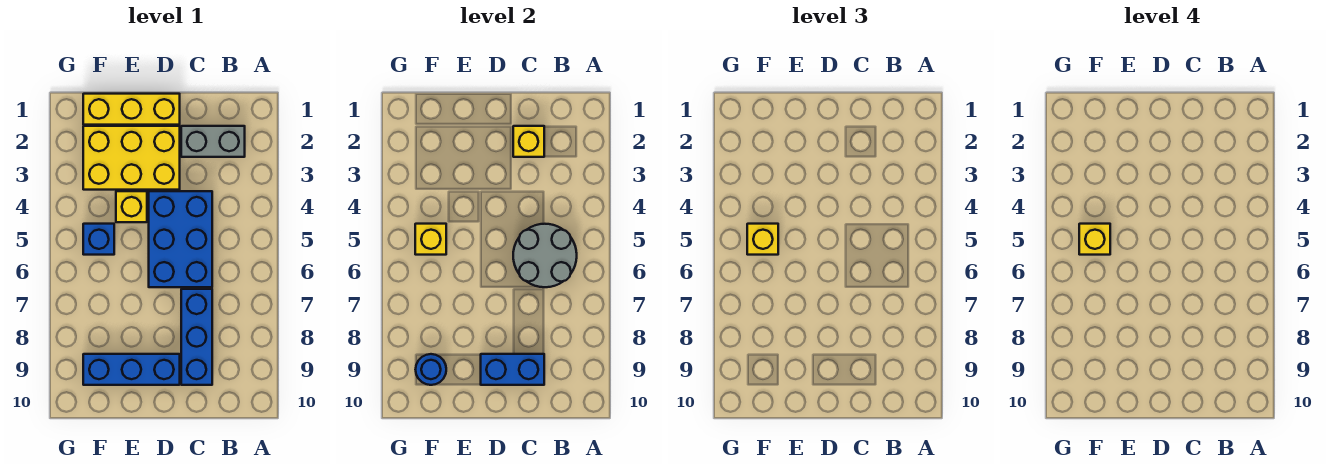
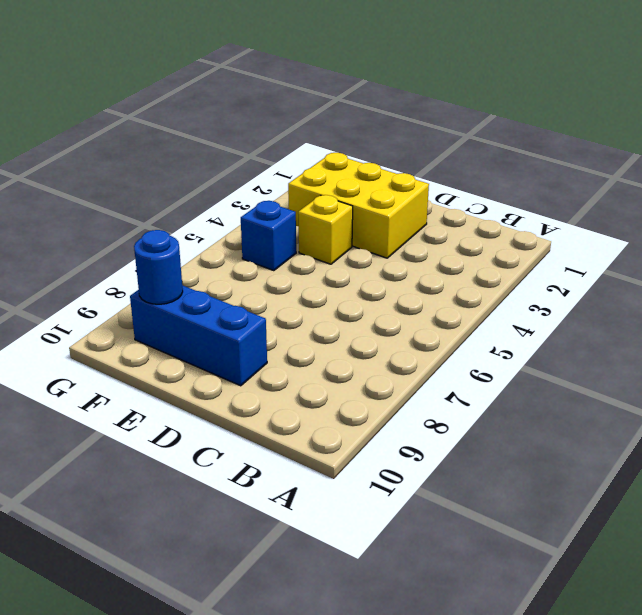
none -> grey brick B2:C2 level 1
none -> blue brick C4:D6 level 1
none -> blue brick C7:C9 level 1

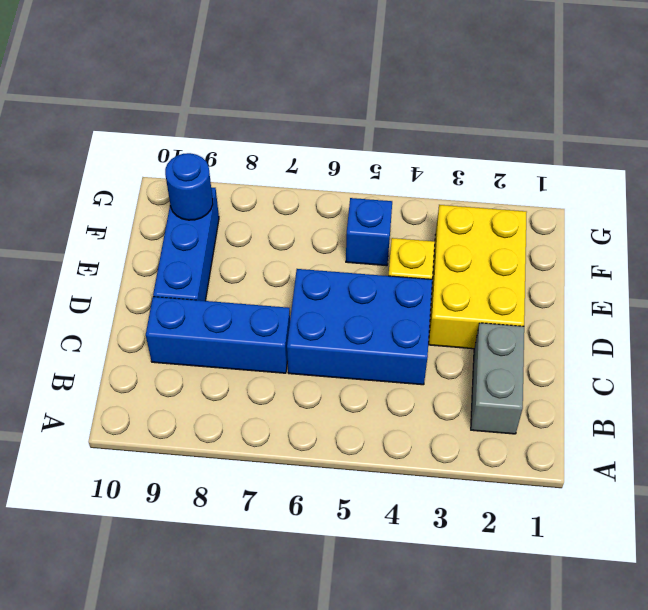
none -> yellow brick D1:F1 level 1
none -> grey round brick B5:C6 level 2
none -> yellow brick C2 level 2

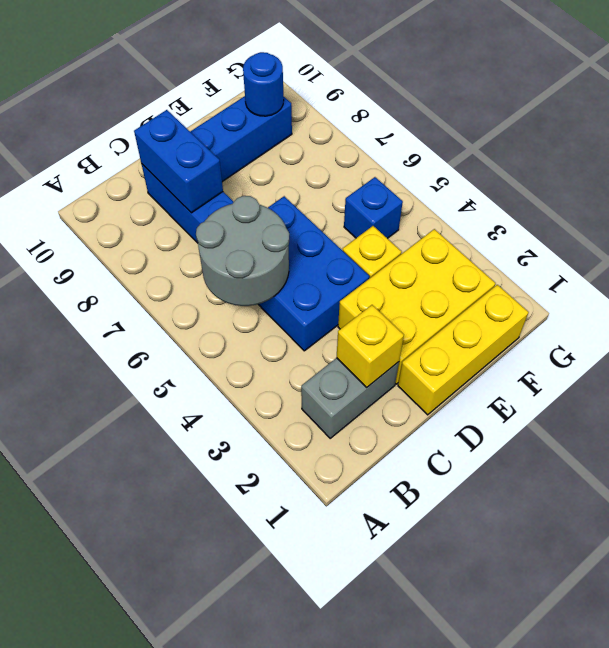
blue brick C8:C9 level 2 -> blue brick C9:D9 level 2
none -> yellow brick F5 level 2
none -> yellow brick F5 level 3
none -> yellow brick F5 level 4

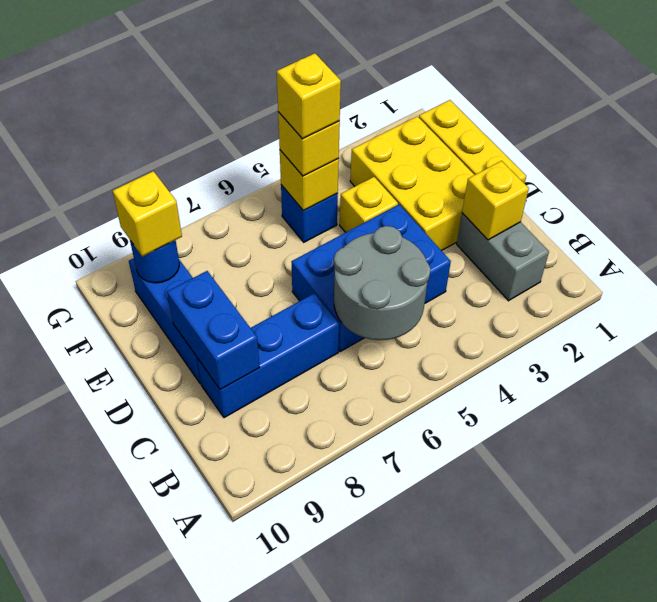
yellow brick F9 level 3 -> none

